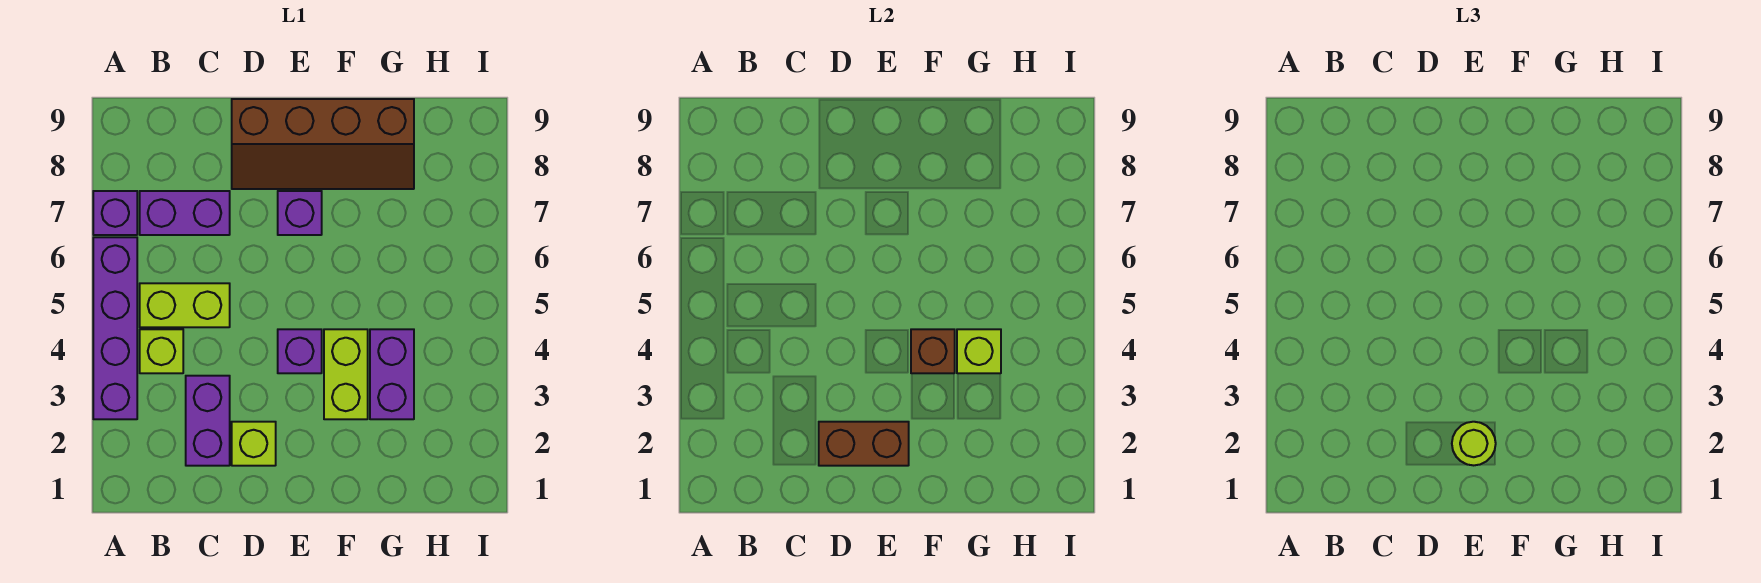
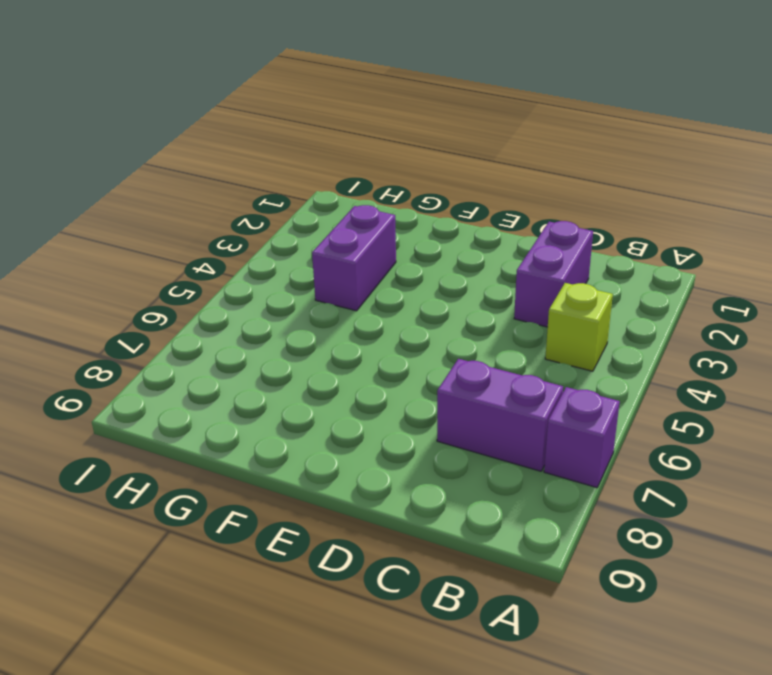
none -> purple brick A3:A6 level 1
none -> lime brick B5:C5 level 1
none -> lime brick D2 level 1

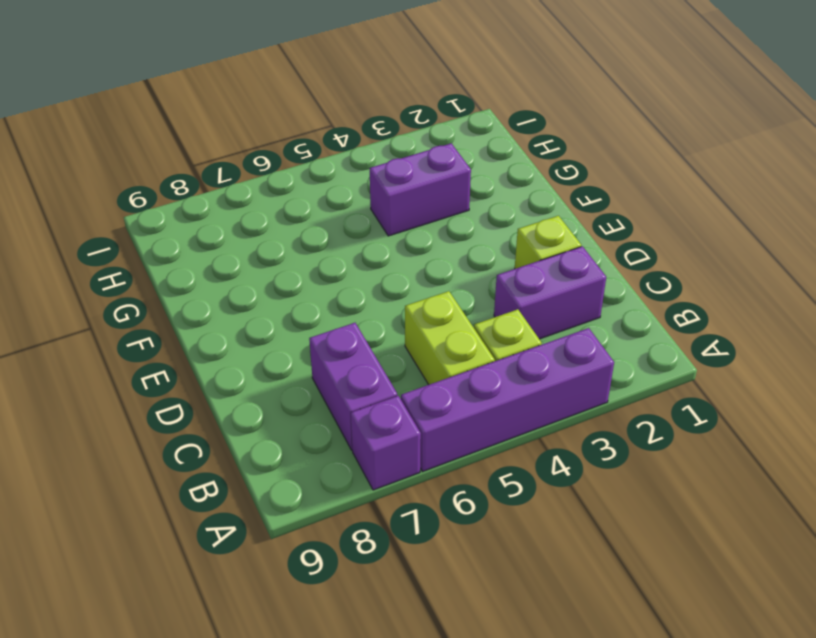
none -> brown slope D8:G9 level 1 top 9
none -> purple brick E4 level 1
none -> purple brick E7 level 1

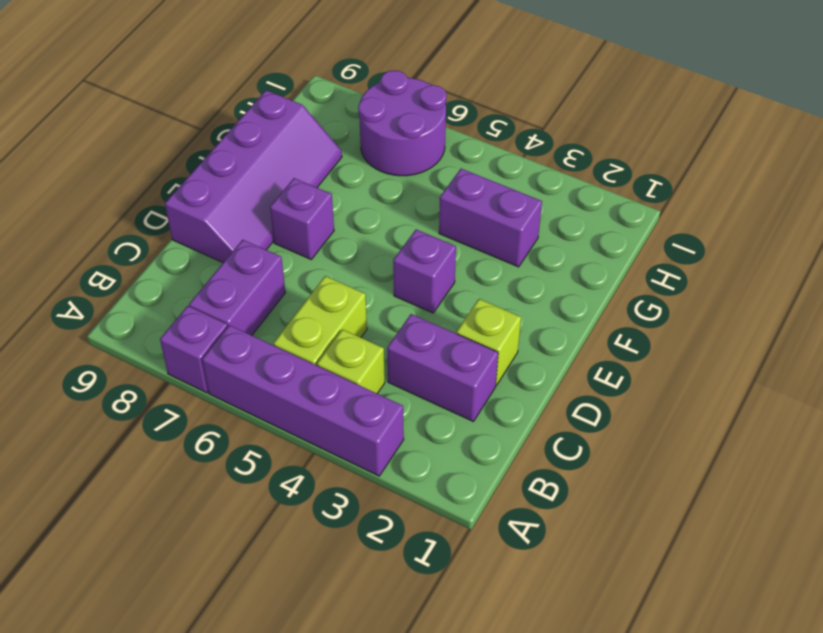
purple slope D8:G9 level 1 top 9 -> brown slope D8:G9 level 1 top 9
purple round brick H6:I7 level 1 -> none
none -> lime brick F3:F4 level 1
none -> brown brick D2:E2 level 2
none -> brown brick F4 level 2

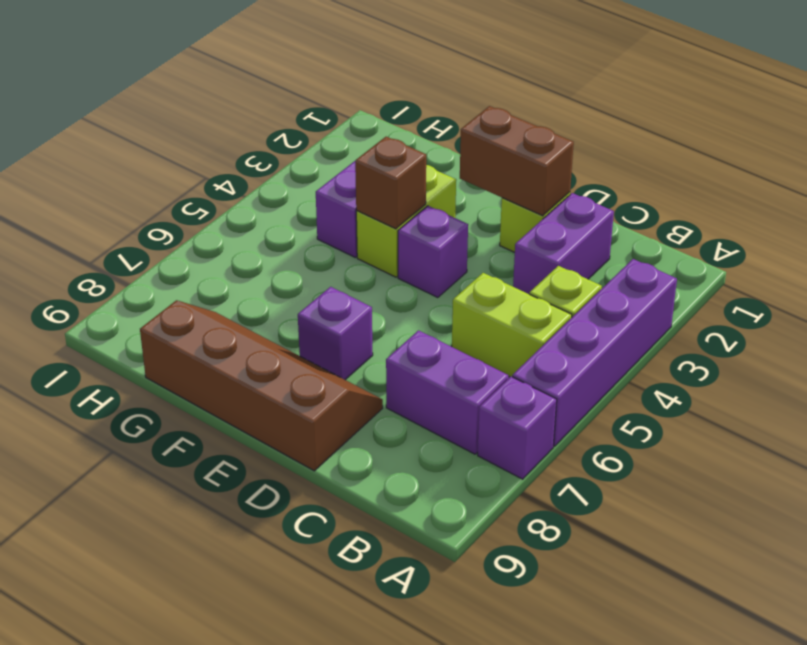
none -> lime brick G4 level 2
none -> lime round brick E2 level 3

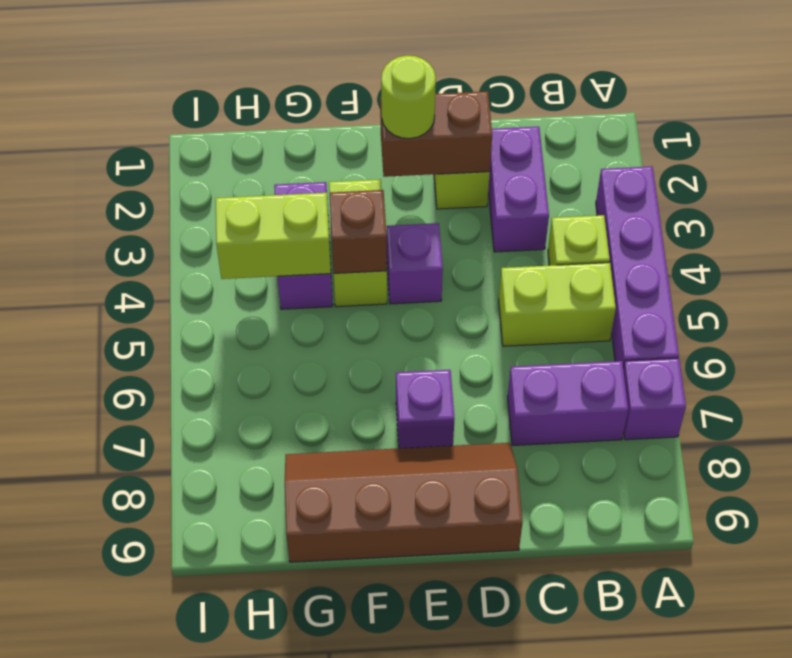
lime brick G4:H4 level 2 -> lime brick G4 level 2

